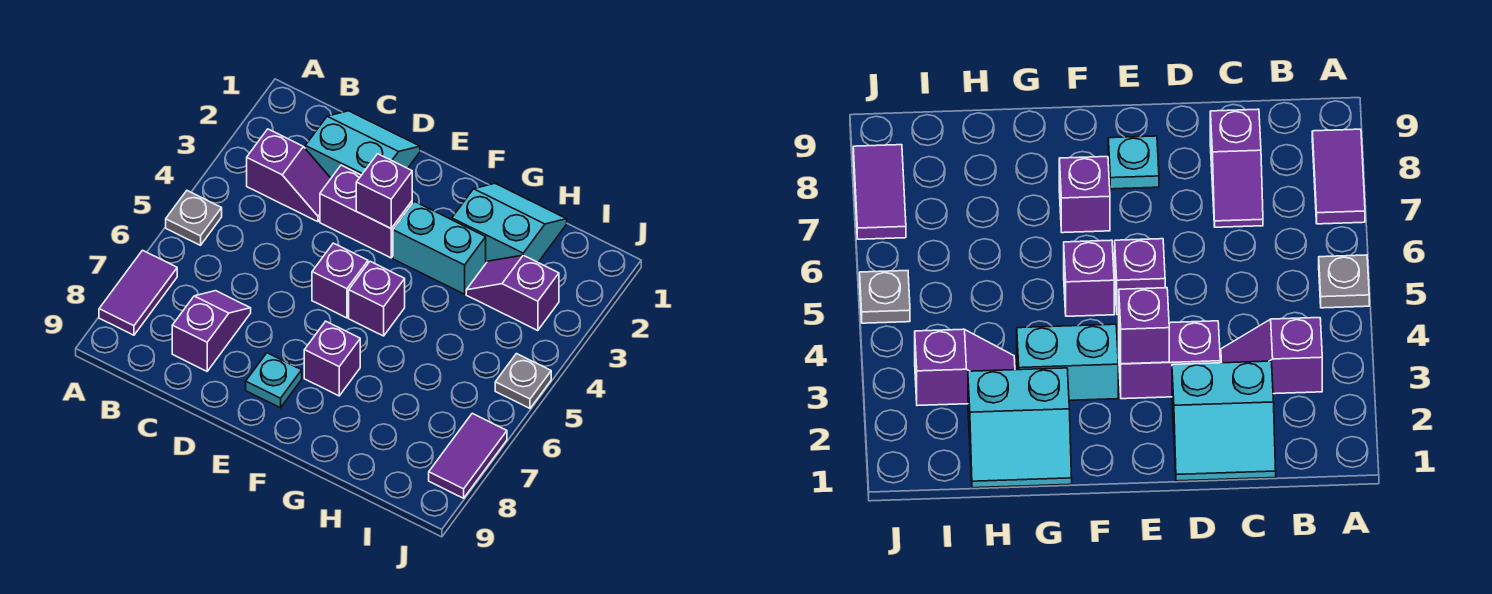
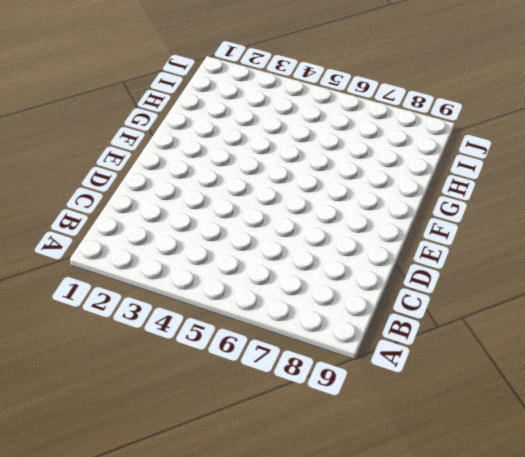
none -> grey plate A5 level 1
none -> purple tile A7:A8 level 1
none -> purple slope B3:C3 level 1 top B

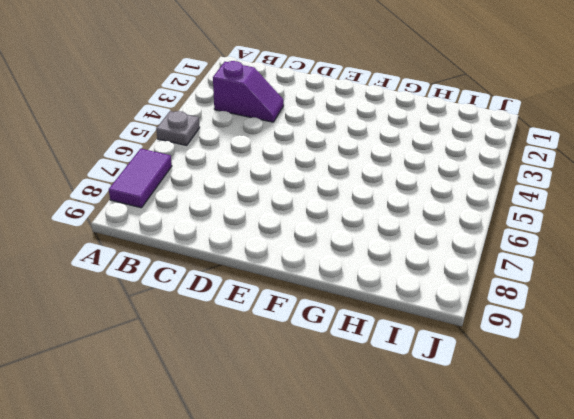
none -> cyan slope C1:D2 level 1 top 2
none -> purple slope C7:C8 level 1 top 8
none -> purple brick D3:E3 level 1

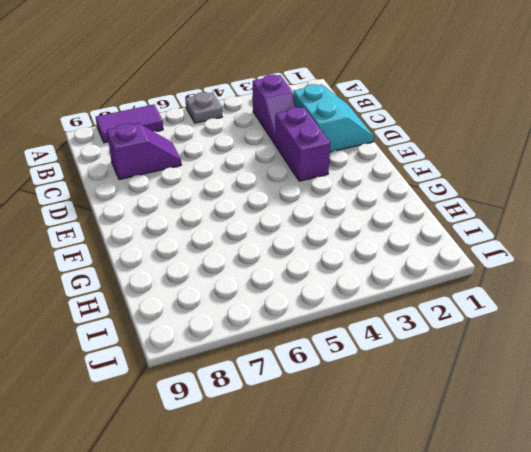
none -> purple brick E5 level 1
none -> cyan plate E8 level 1
none -> cyan brick F3:G3 level 1

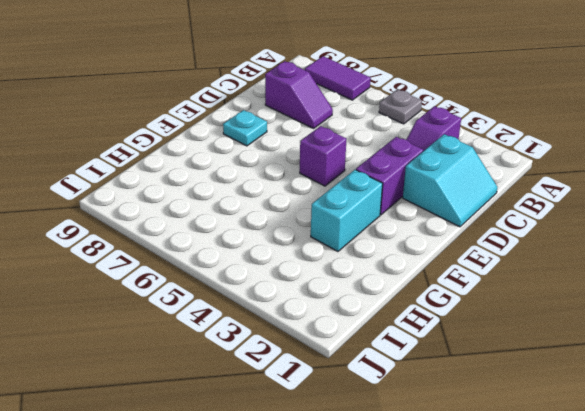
none -> purple brick F5 level 1
none -> purple brick F7 level 1
none -> cyan slope G1:H2 level 1 top 2

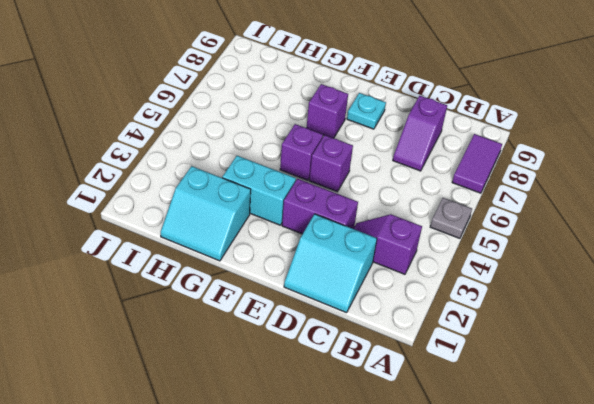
none -> purple slope H3:I3 level 1 top I
none -> grey plate J5 level 1
none -> purple tile J7:J8 level 1

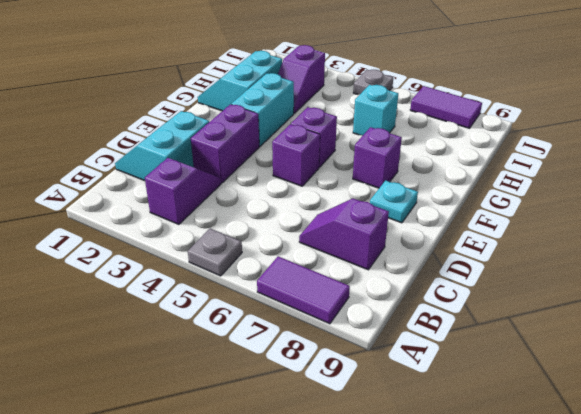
cyan brick H6 level 1 -> none
none -> purple brick E3 level 2

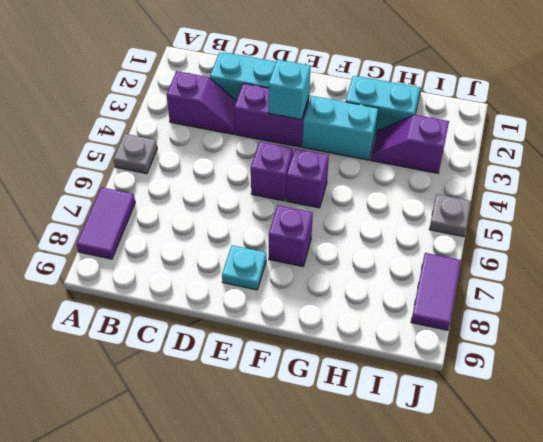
cyan brick E3 level 2 -> purple brick E3 level 2
none -> purple slope C7:C8 level 1 top 8

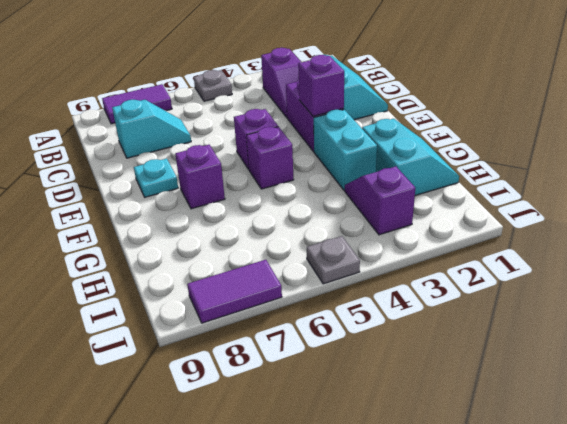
cyan slope C7:C8 level 1 top 8 -> purple slope C7:C8 level 1 top 8

